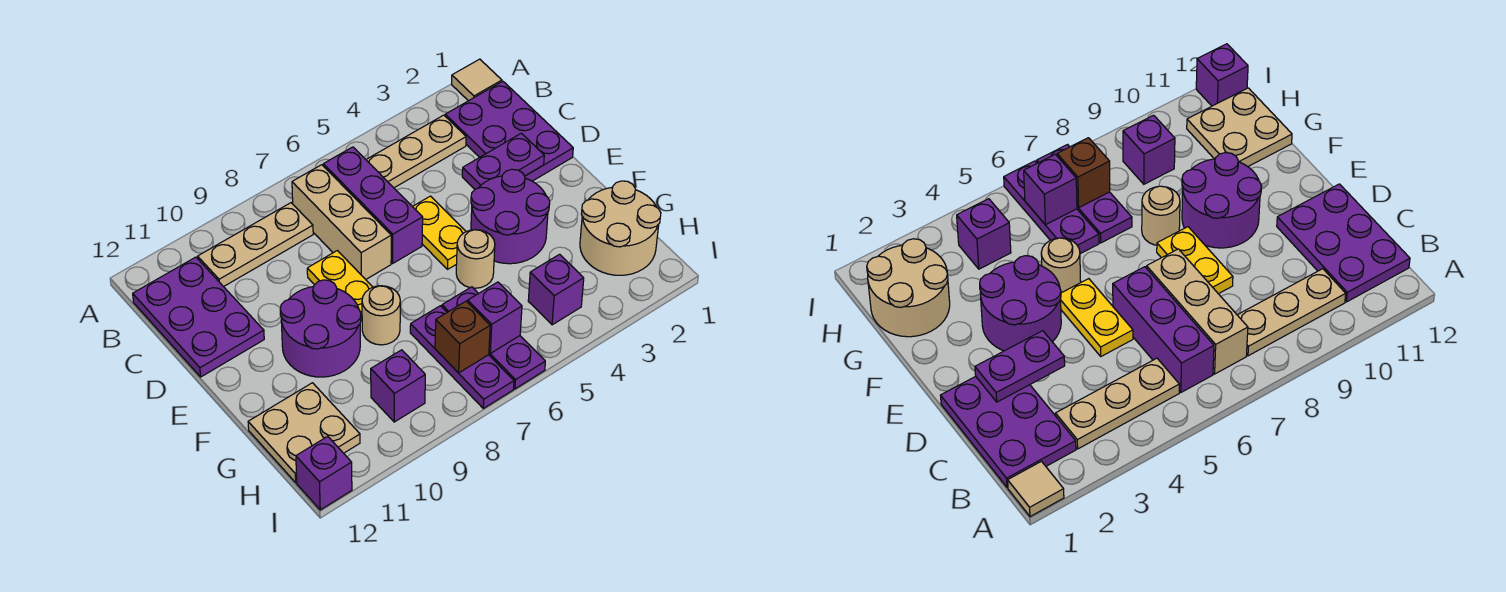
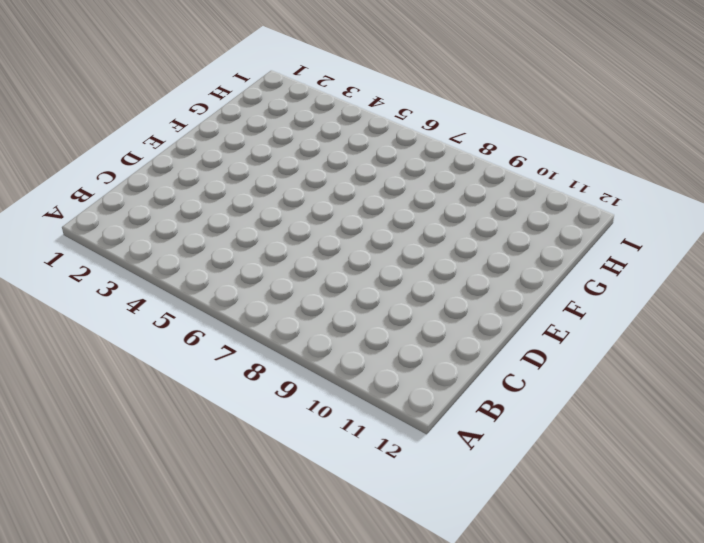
none -> tan tile A1 level 1
none -> purple plate B1:D2 level 1
none -> tan plate B3:B5 level 1

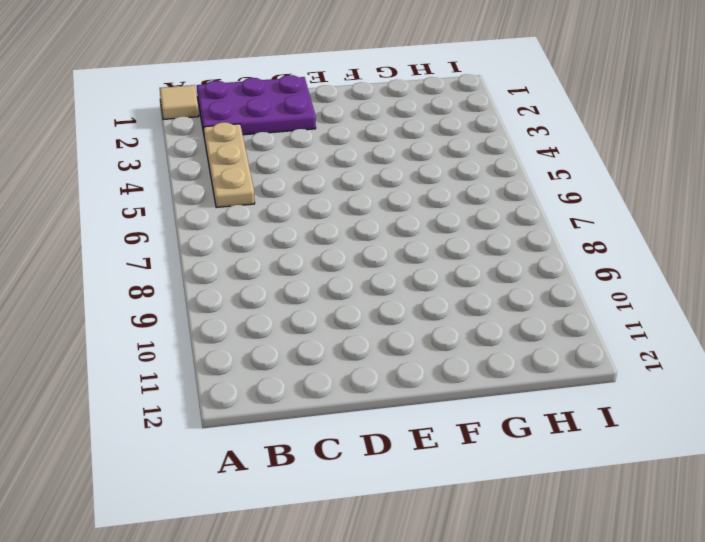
none -> purple brick B6:D6 level 1
none -> tan brick B7:D7 level 1
none -> tan plate B8:B10 level 1

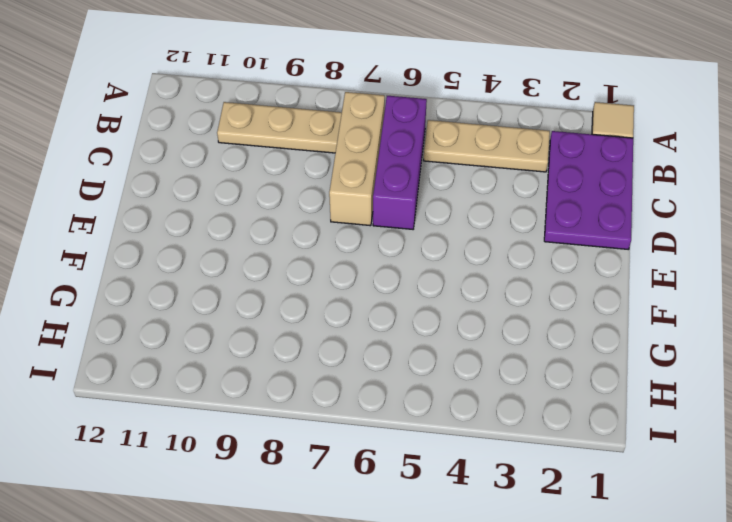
none -> purple plate B11:D12 level 1
none -> yellow plate D5:E5 level 1
none -> yellow plate D8:E8 level 1

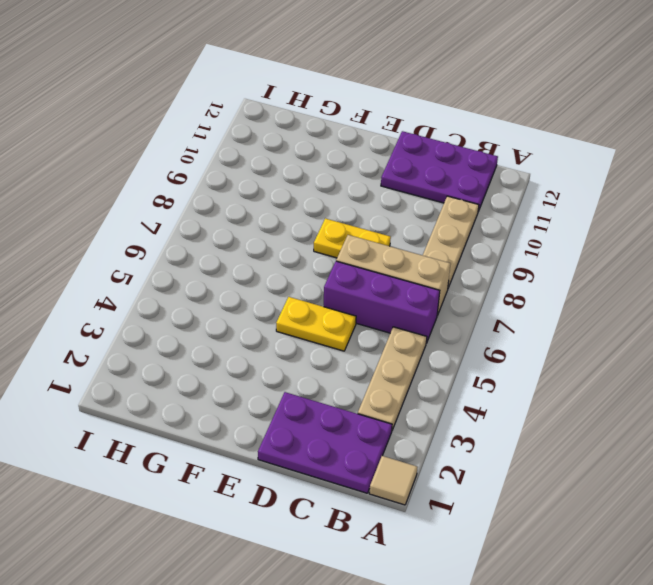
none -> purple round brick E3:F4 level 1
none -> purple round brick E9:F10 level 1
none -> tan round brick F5 level 1

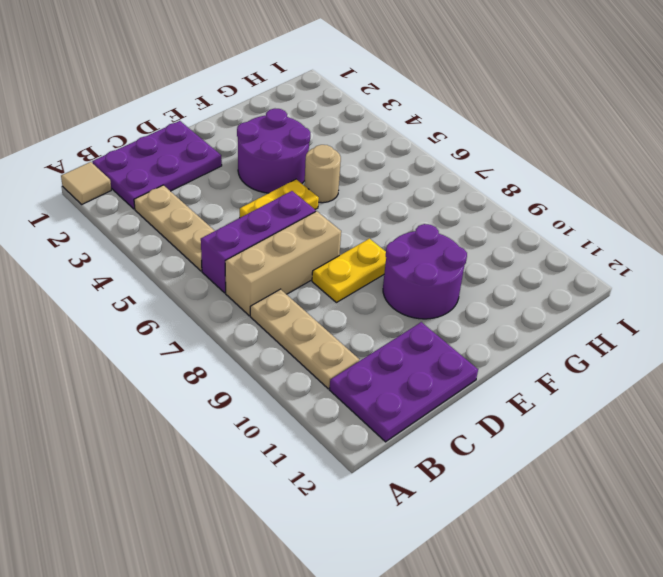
none -> tan round brick F8 level 1
none -> tan round brick G1:H2 level 1
none -> purple plate G6:I6 level 1

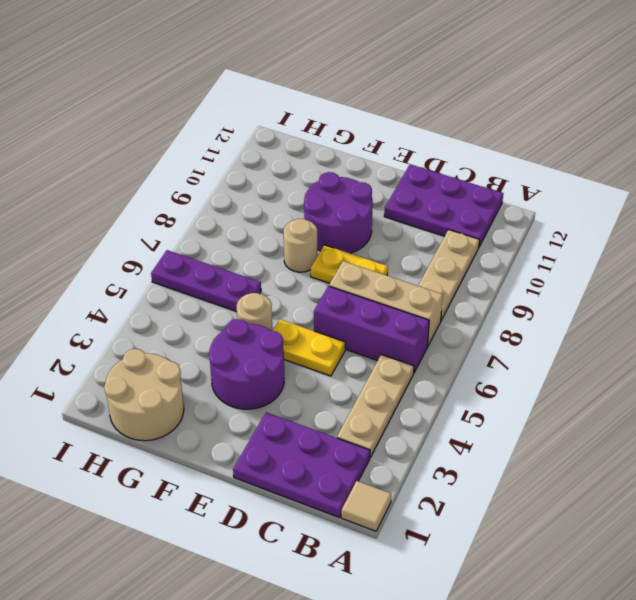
none -> purple plate G7:I7 level 1
none -> tan plate G11:H12 level 1
none -> purple brick H4 level 1

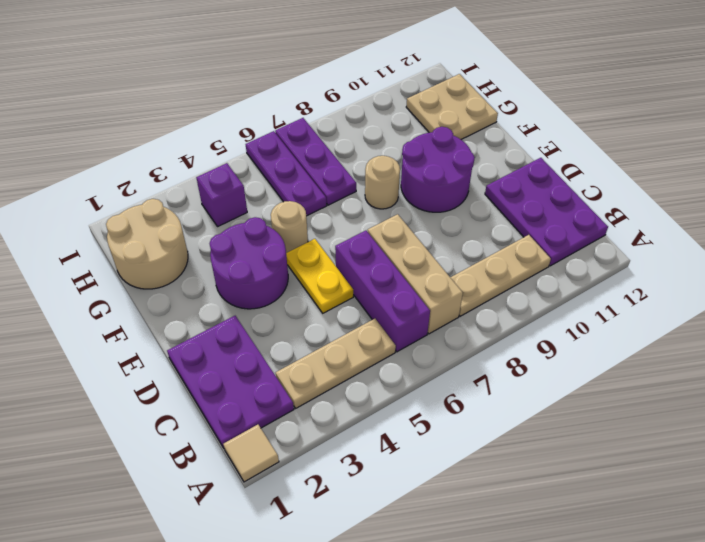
none -> yellow plate D8:E8 level 1
none -> purple brick H9 level 1
none -> purple brick I12 level 1

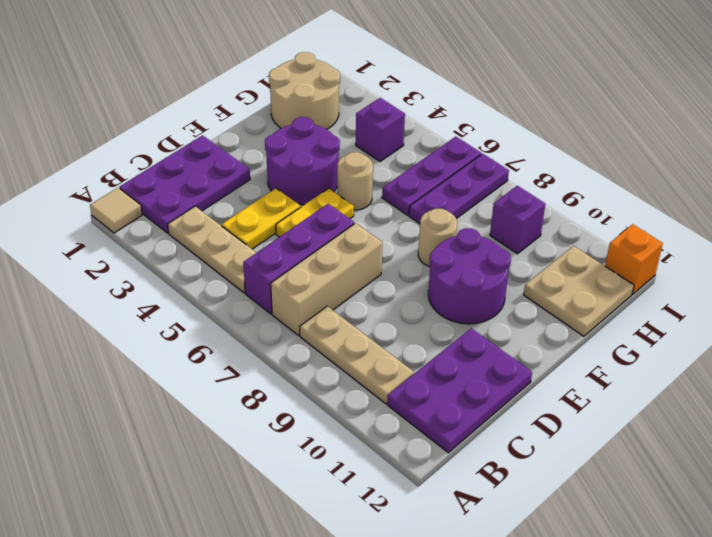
yellow plate C4:D4 level 1 -> yellow plate D8:E8 level 1
orange brick I12 level 1 -> purple brick I12 level 1
none -> purple plate D2:D3 level 2
none -> purple brick H6 level 2
none -> brown brick H7 level 2

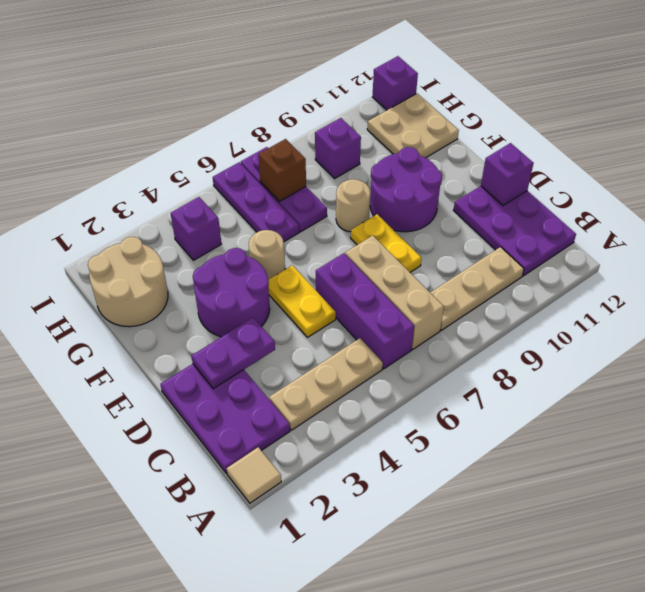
purple brick D12 level 2 -> purple brick H6 level 2

